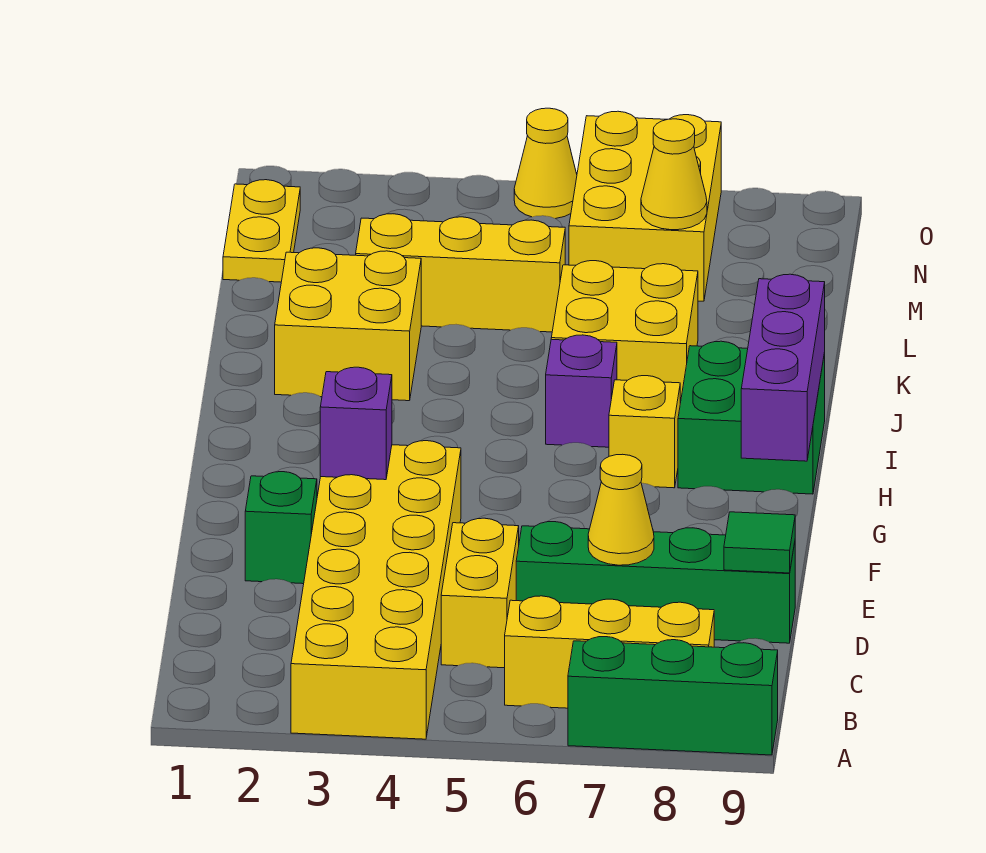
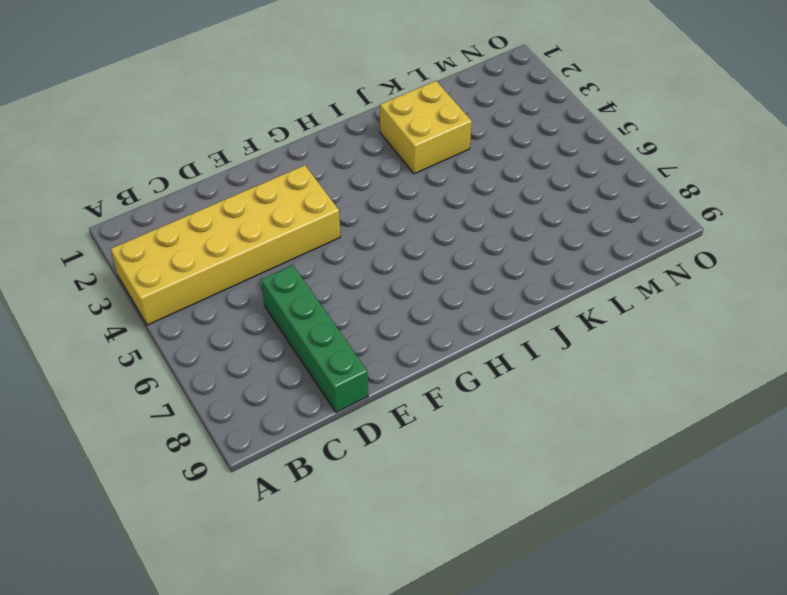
none -> green brick A7:A9 level 1
none -> yellow brick B6:B8 level 1
none -> yellow brick C5:D5 level 1

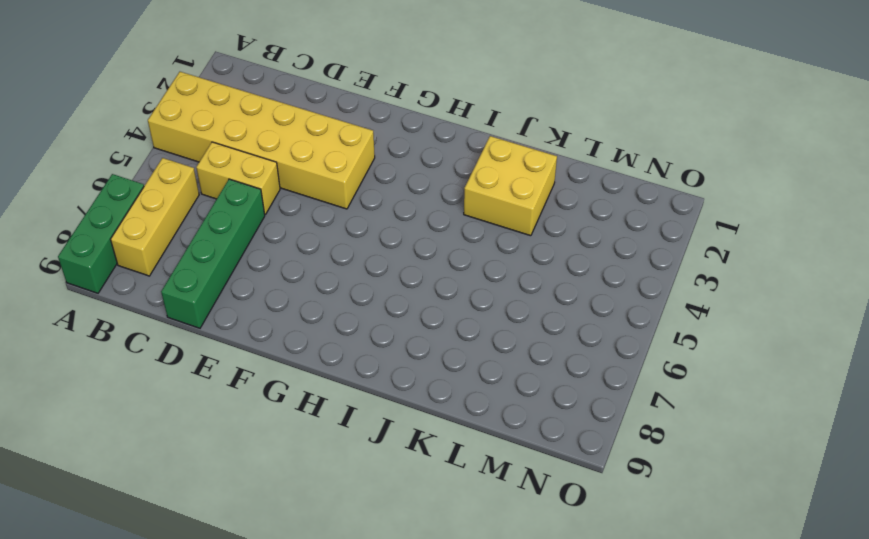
none -> green brick E2 level 1
none -> yellow brick H7 level 1
none -> green brick H8:I9 level 1

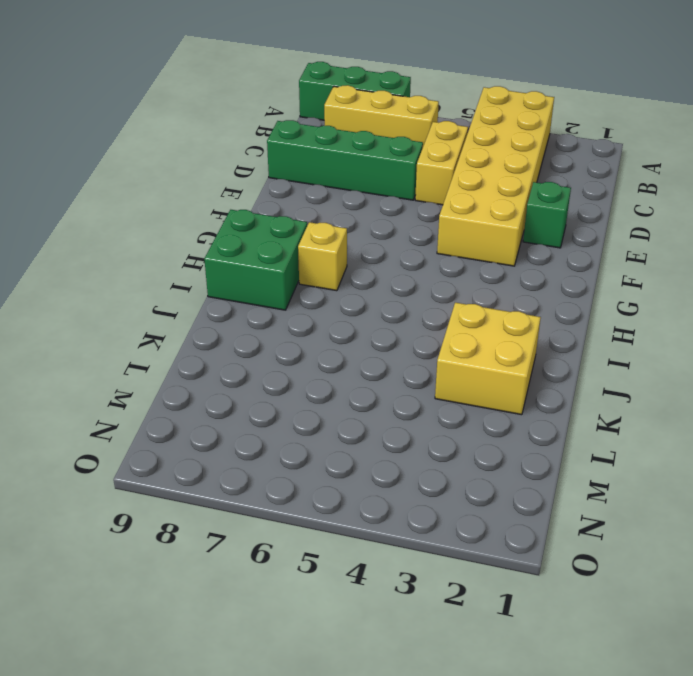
none -> purple brick I6 level 1
none -> yellow brick J6:K7 level 1
none -> yellow brick L3:L5 level 1

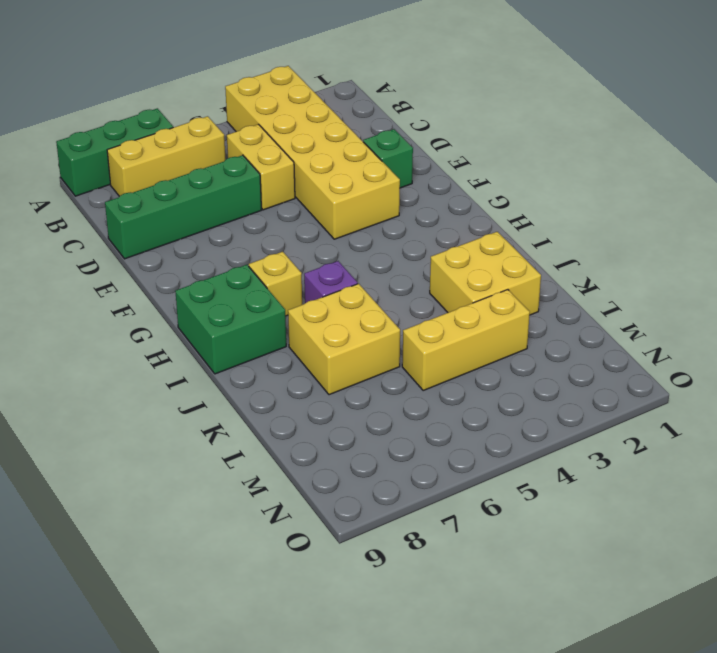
none -> yellow plate M1:N1 level 1
none -> yellow brick M6:O7 level 1
none -> yellow cone O5 level 1

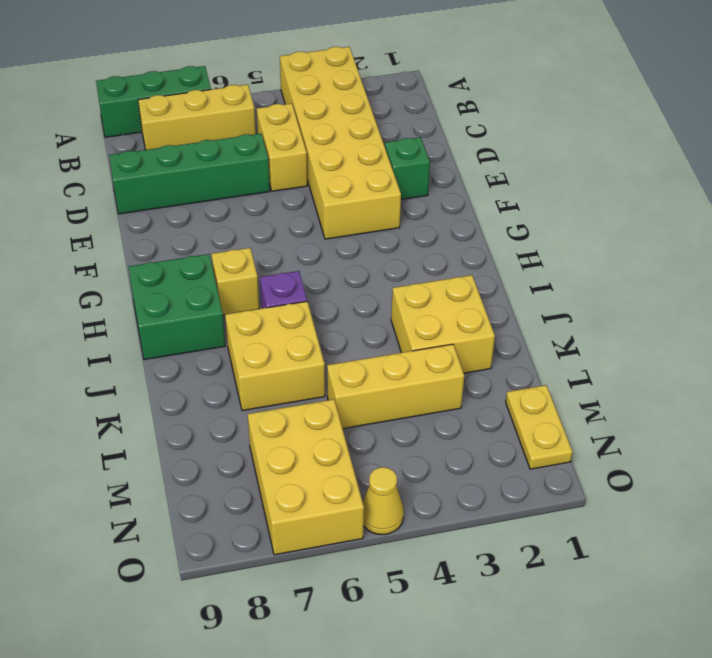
none -> yellow cone D7 level 2
none -> green tile D9 level 2
none -> purple brick F3 level 2

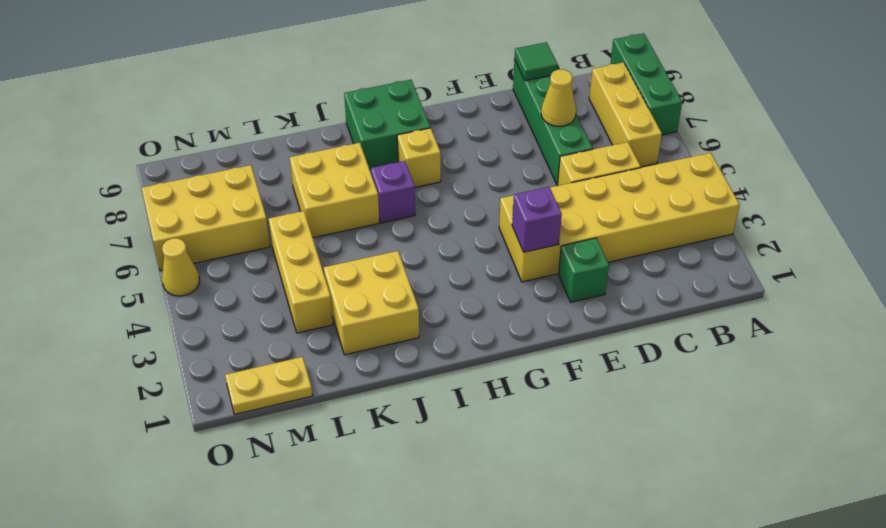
none -> purple brick G9:I9 level 2
none -> yellow cone M7 level 2

